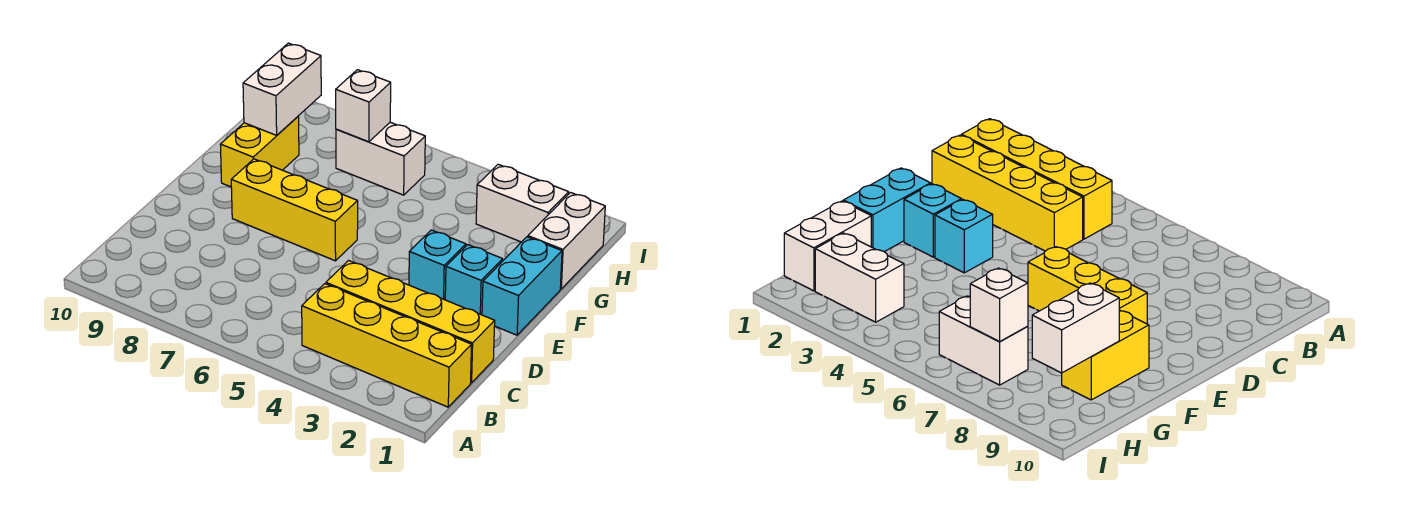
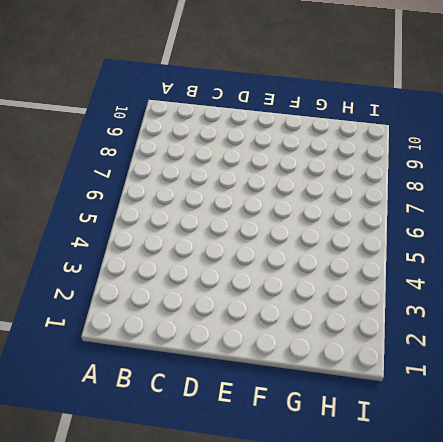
none -> yellow brick B1:B4 level 1
none -> yellow brick C1:C4 level 1
none -> cyan brick E1:F1 level 1

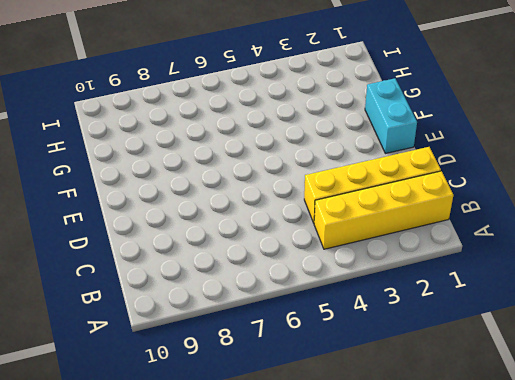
none -> cyan brick E2 level 1
none -> cyan brick E3 level 1
none -> yellow brick E6:E8 level 1

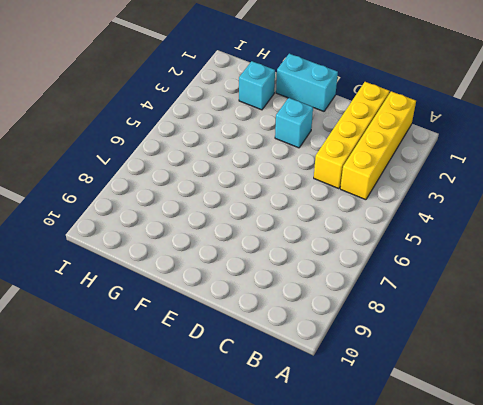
cyan brick G2 level 1 -> cyan brick E2 level 1
none -> yellow brick E6:E8 level 1
none -> yellow brick F9:G9 level 1
none -> white brick G1:H1 level 1

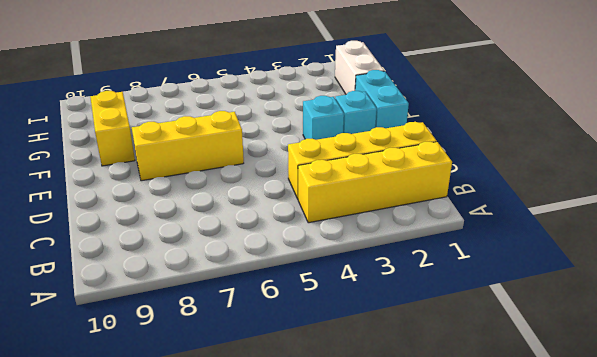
none -> white brick H2:H3 level 1
none -> white brick H6:H7 level 1
none -> white brick G9:H9 level 2

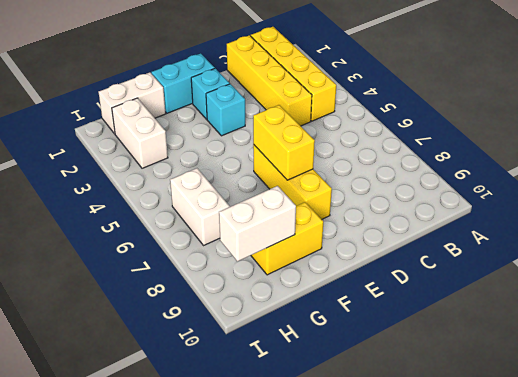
yellow brick E6:E7 level 2 -> none
none -> white brick H7 level 2

